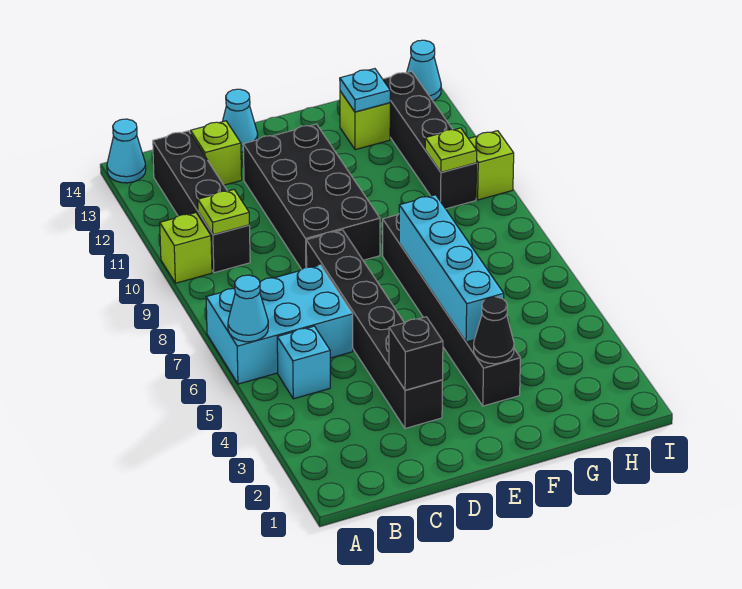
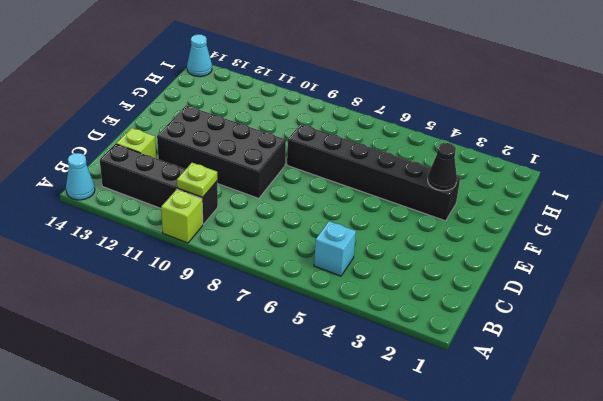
none -> cyan brick A6:C7 level 1
none -> black brick D3:D8 level 1
none -> cyan cone D14 level 1

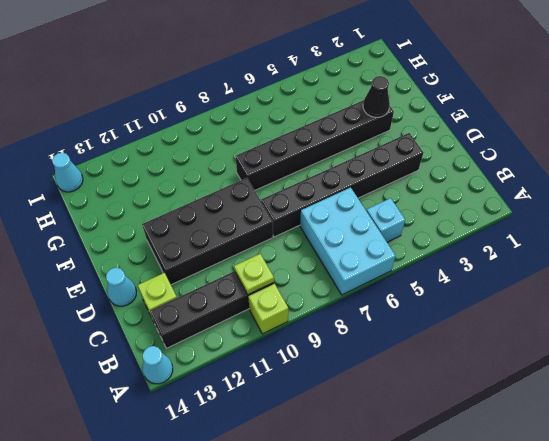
none -> lime brick G13 level 1
none -> black brick H10:H13 level 1
none -> lime brick I10 level 1

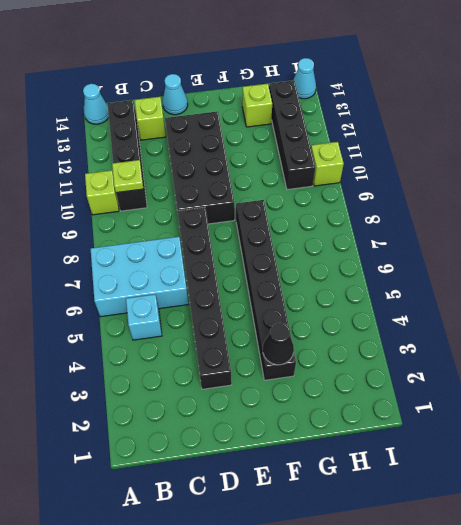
none -> cyan cone A6 level 2
none -> black brick D3 level 2
none -> cyan brick F4:F7 level 2

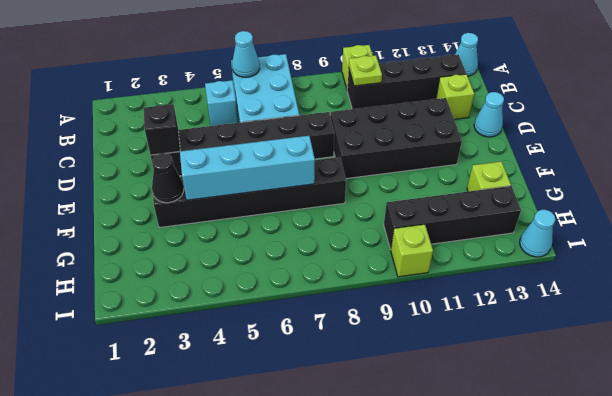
none -> cyan plate G13 level 2
none -> lime plate H10 level 2

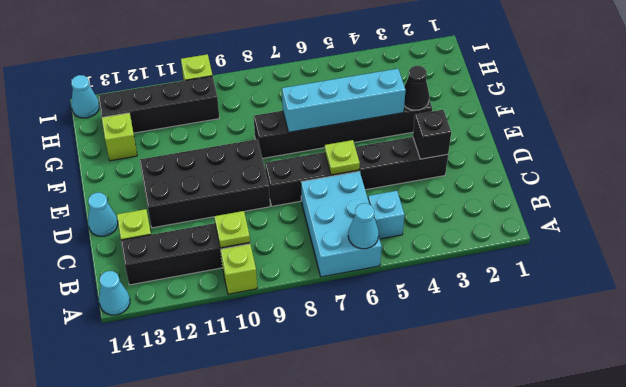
lime plate D6 level 2 -> lime plate H10 level 2
none -> cyan plate G13 level 2

